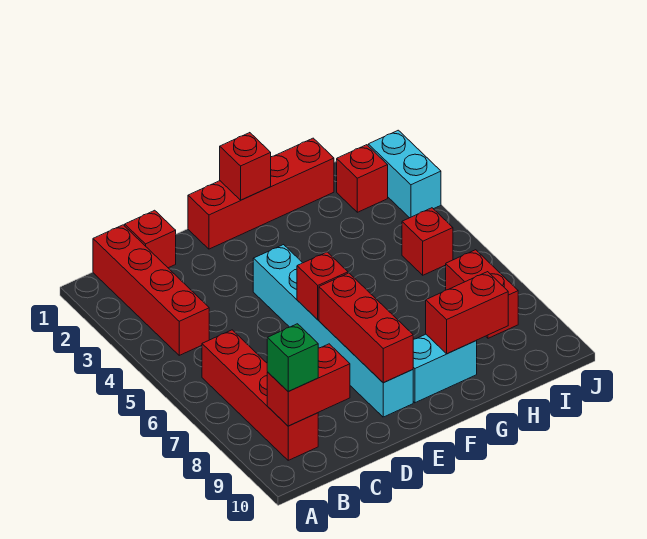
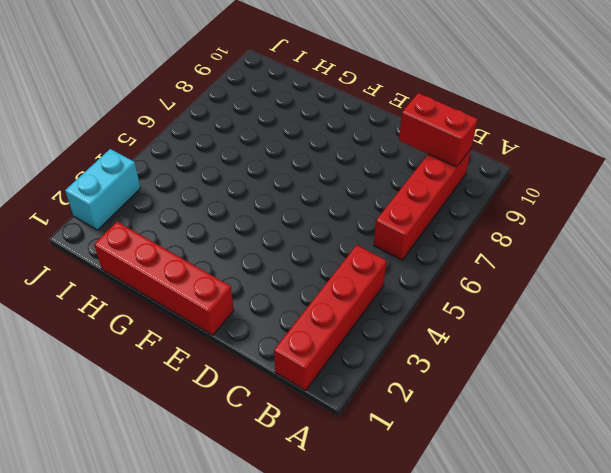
none -> red brick C1 level 1
none -> cyan brick E4:E9 level 1
none -> cyan brick F9:G9 level 1

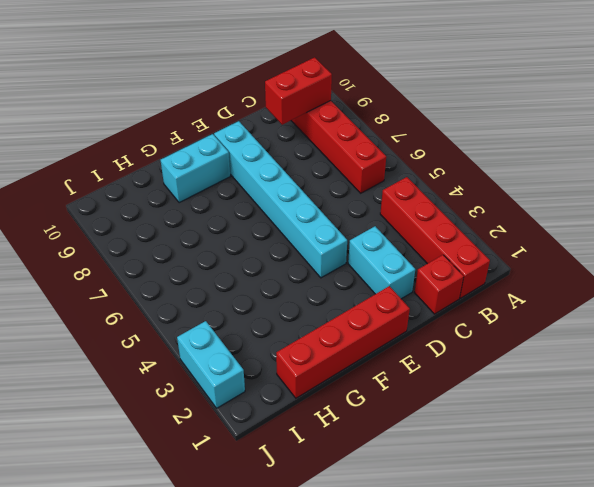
cyan brick D2:D3 level 1 -> none
none -> red brick I2 level 1
none -> red brick I5 level 1
none -> red brick I7:I8 level 1

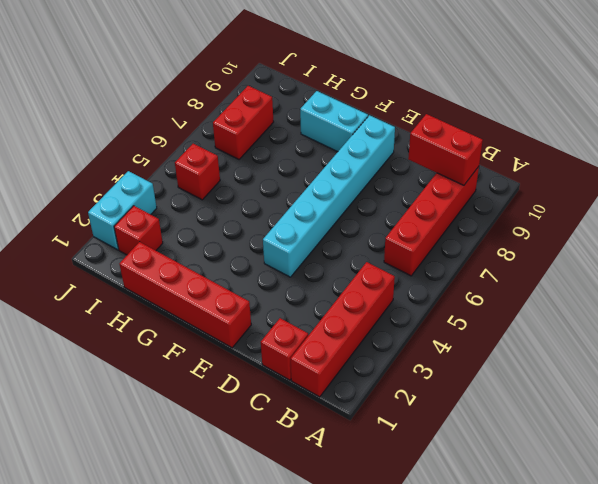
none -> red brick E6 level 2
none -> red brick E7:E9 level 2
none -> red brick F1 level 2

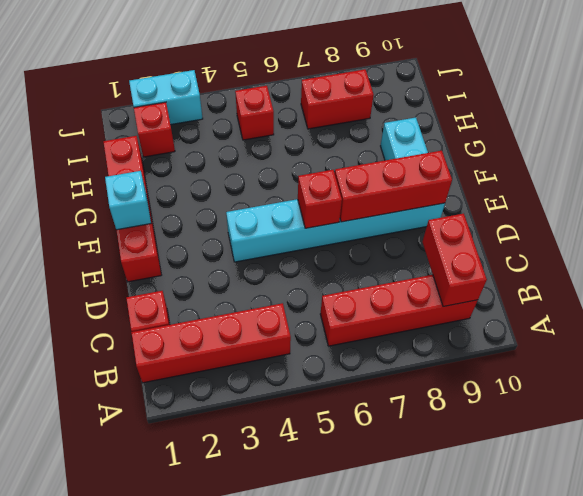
cyan brick F1 level 2 -> red brick F1 level 2
none -> red brick G9:H9 level 2
none -> green brick B9 level 3

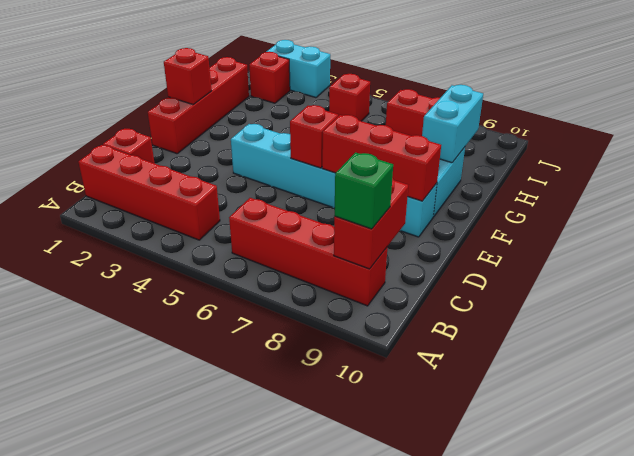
cyan brick G9:H9 level 2 -> red brick G9:H9 level 2

